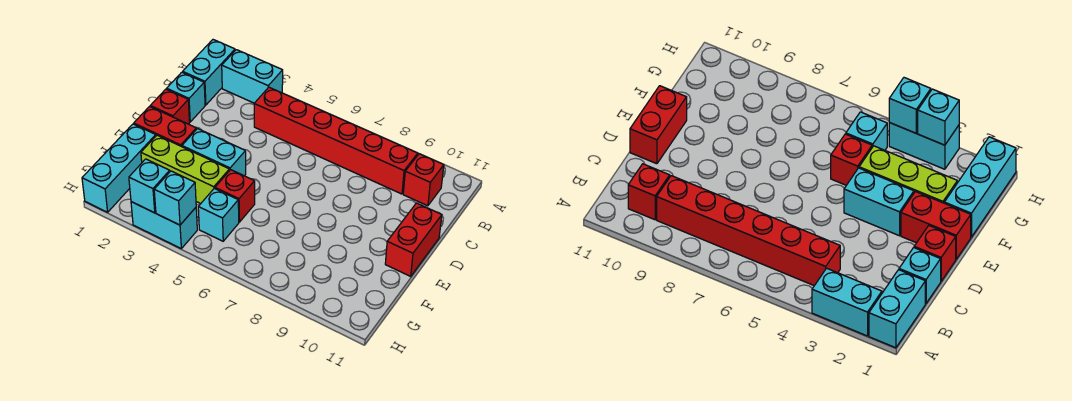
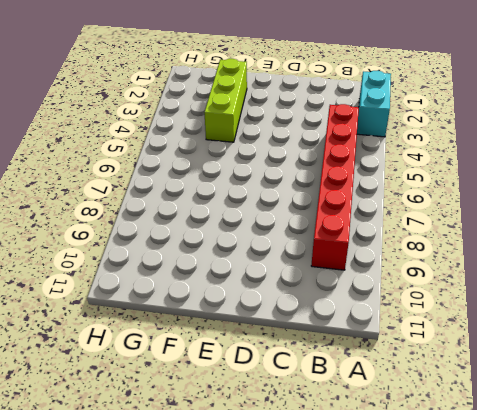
none -> cyan brick A1:B1 level 1
none -> red brick B10 level 1
none -> cyan brick C1 level 1

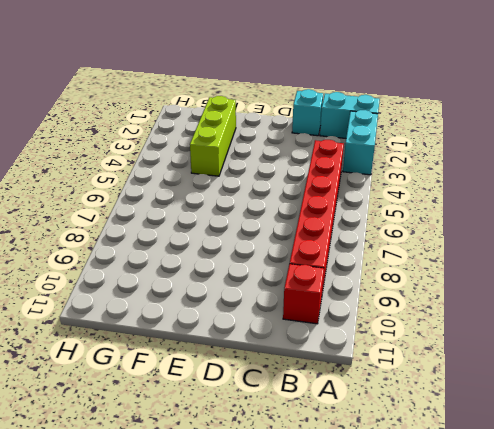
none -> red brick D1 level 1
none -> red brick D11:E11 level 1
none -> red brick E1:E2 level 1

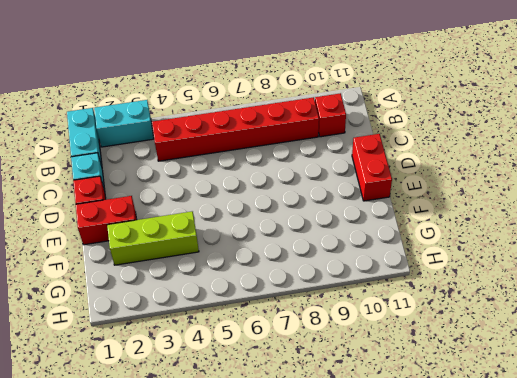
none -> cyan brick E3:E4 level 1
none -> cyan brick F1:H1 level 1
none -> red brick F5 level 1

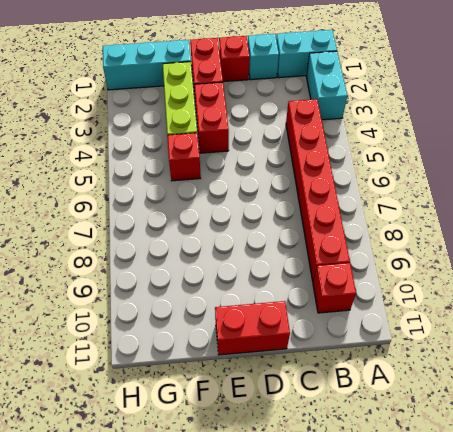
red brick E3:E4 level 1 -> cyan brick E3:E4 level 1
none -> cyan brick G5 level 1
none -> cyan brick H3:H4 level 1
none -> cyan brick H3 level 2

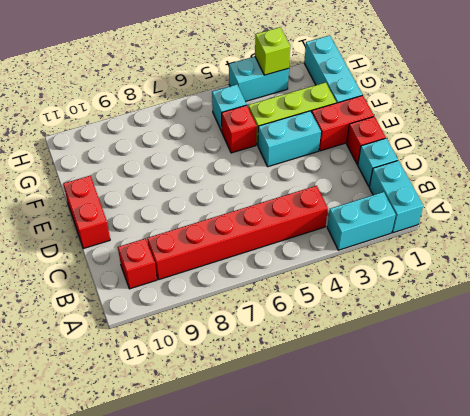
lime brick H3 level 2 -> cyan brick H3 level 2
none -> cyan brick H4 level 2

